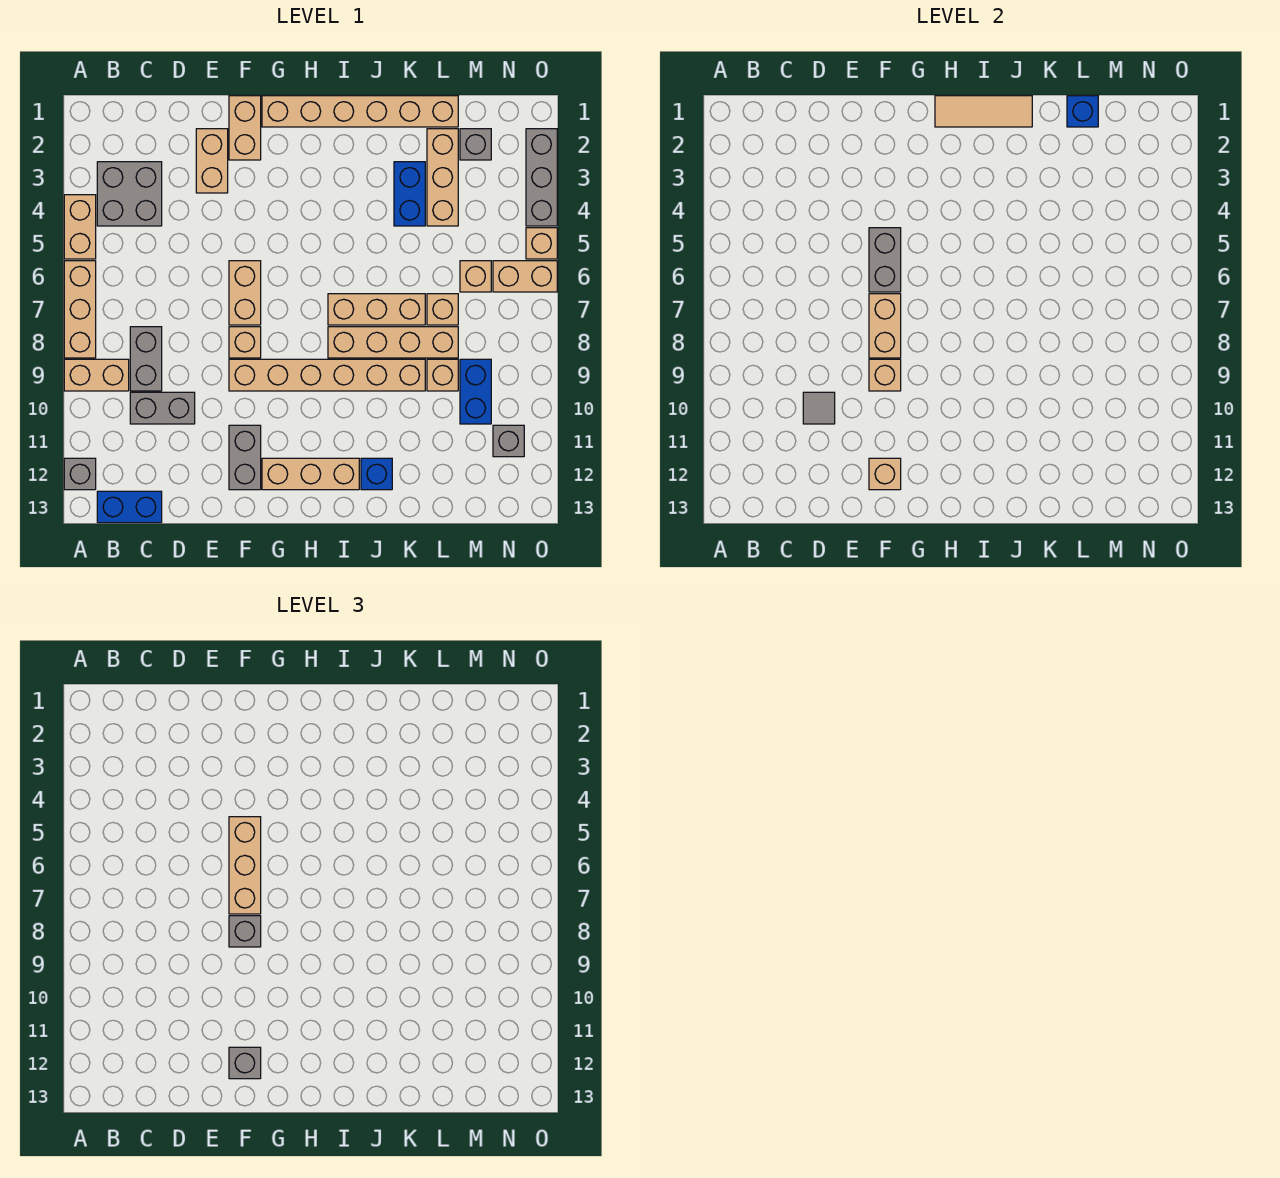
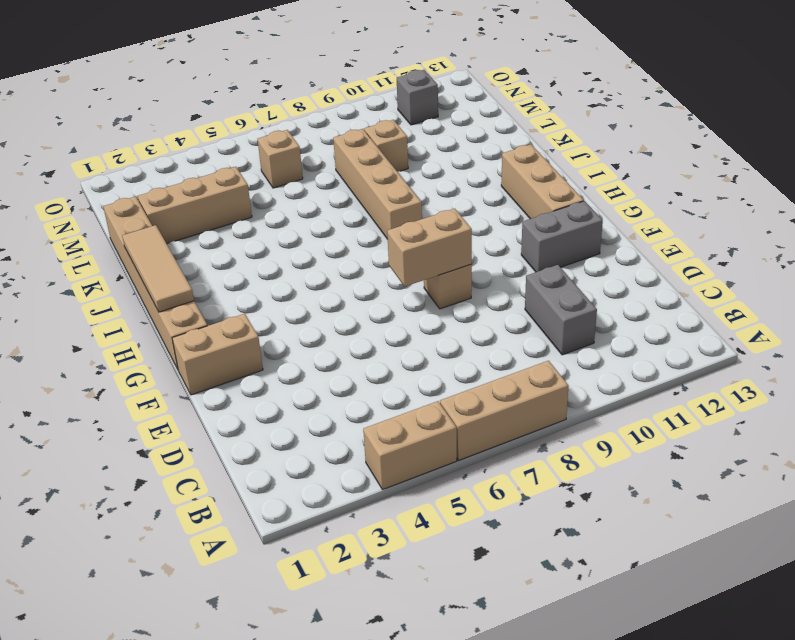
none -> tan brick A9:B9 level 1
none -> grey brick A12 level 1
none -> grey brick B3:C4 level 1
none -> blue brick B13:C13 level 1

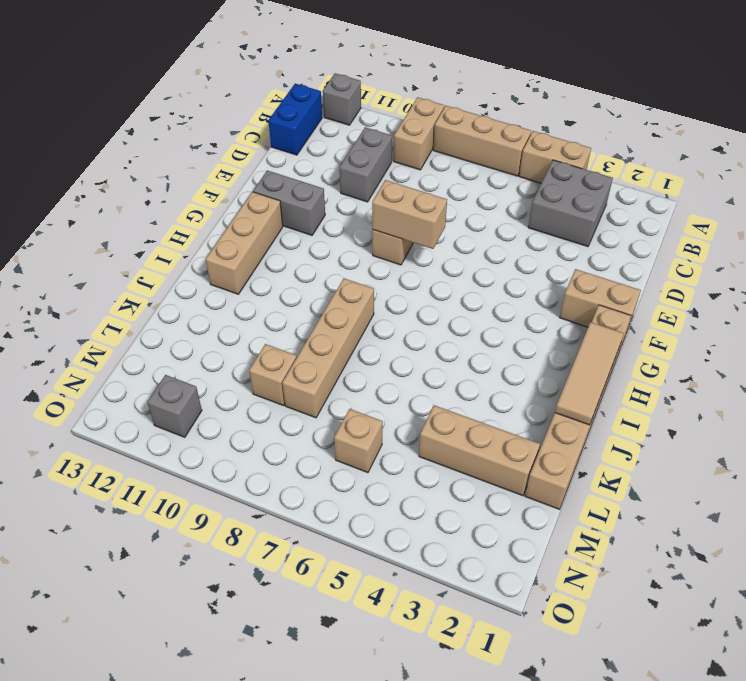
none -> grey brick C8:C9 level 1
none -> tan brick E2:E3 level 1
none -> tan brick F6:F7 level 1
none -> tan brick F9:K9 level 1

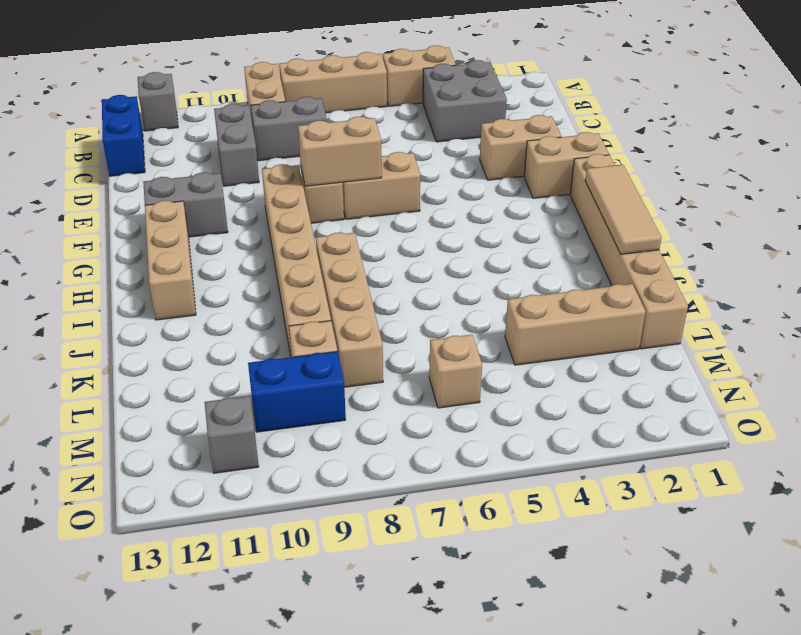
none -> tan brick I7:K7 level 1
none -> blue brick J12 level 1
none -> blue brick K3:K4 level 1
none -> tan brick L7 level 1

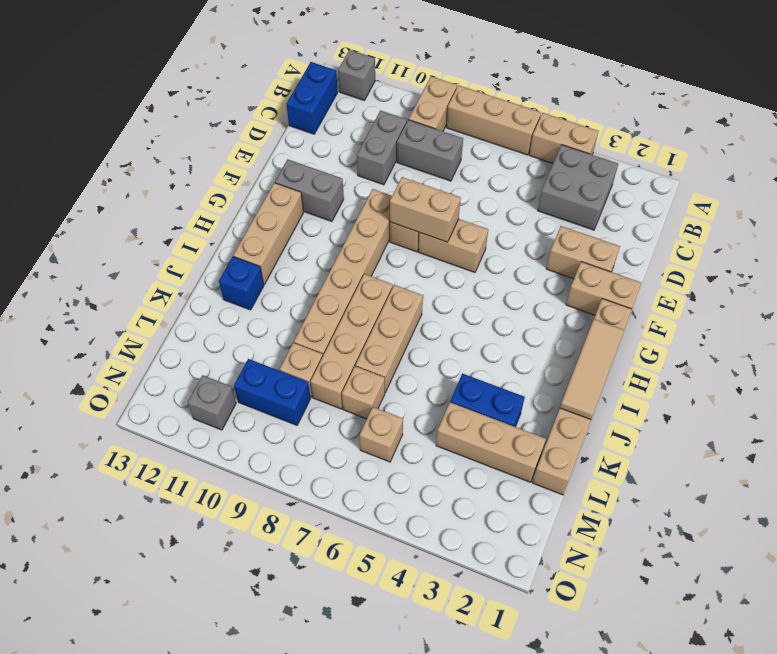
none -> grey brick M2 level 1
none -> tan brick N6:O6 level 1
none -> grey brick O2:O4 level 1
none -> tan brick O5 level 1

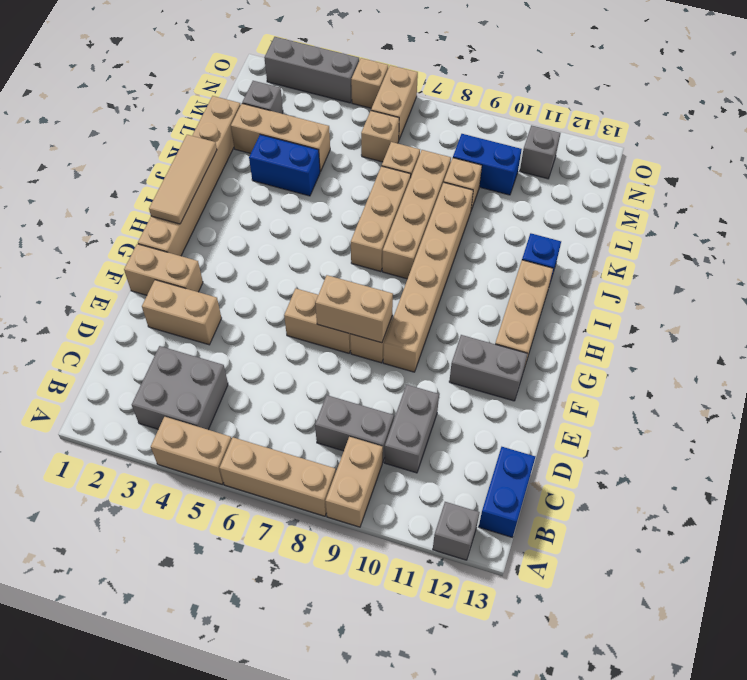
none -> grey tile D10 level 2
none -> grey brick F5:F6 level 2
none -> tan brick F9 level 2
none -> tan brick F12 level 2

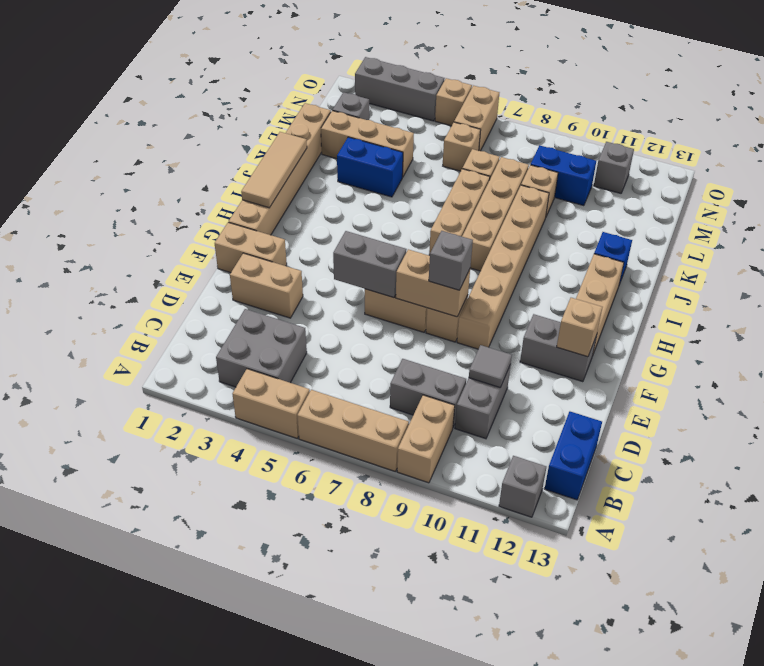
none -> tan brick F9 level 2
none -> blue brick L1 level 2
none -> tan brick F5:F7 level 3
none -> grey brick F12 level 3

